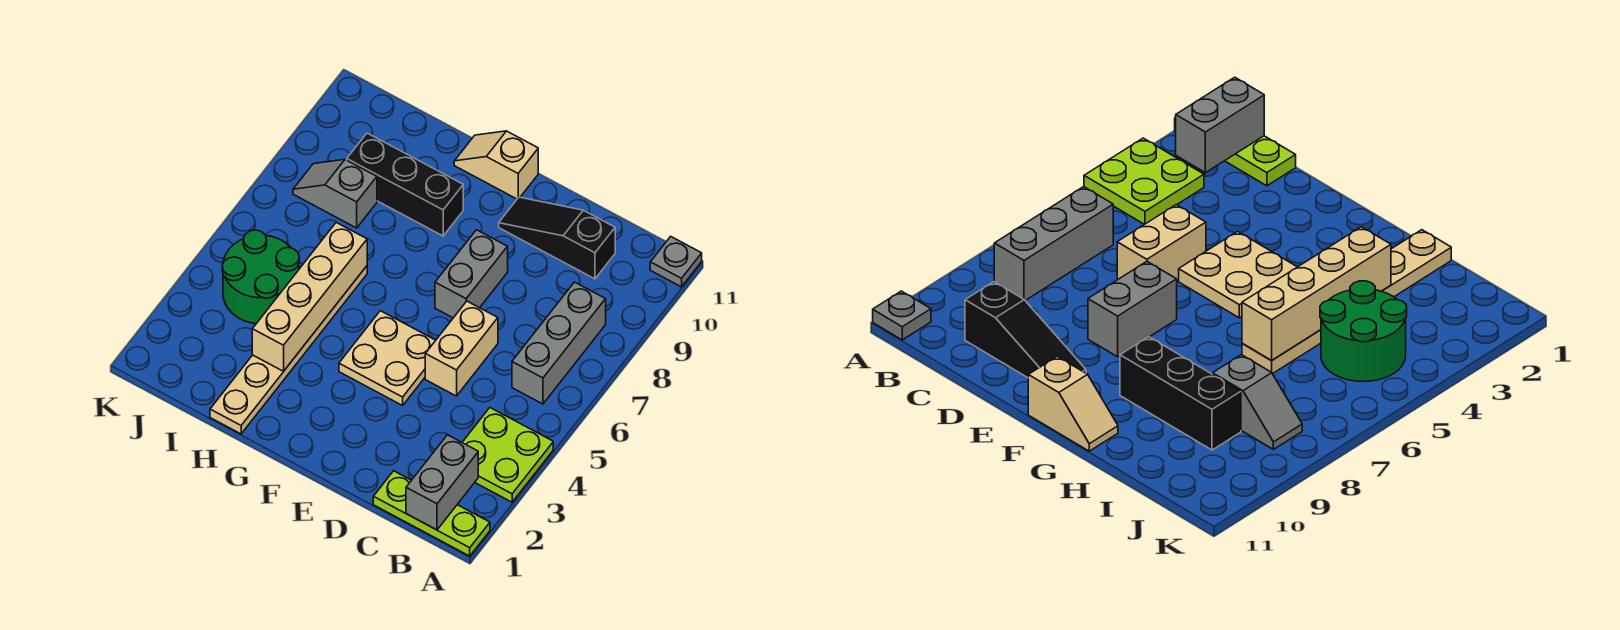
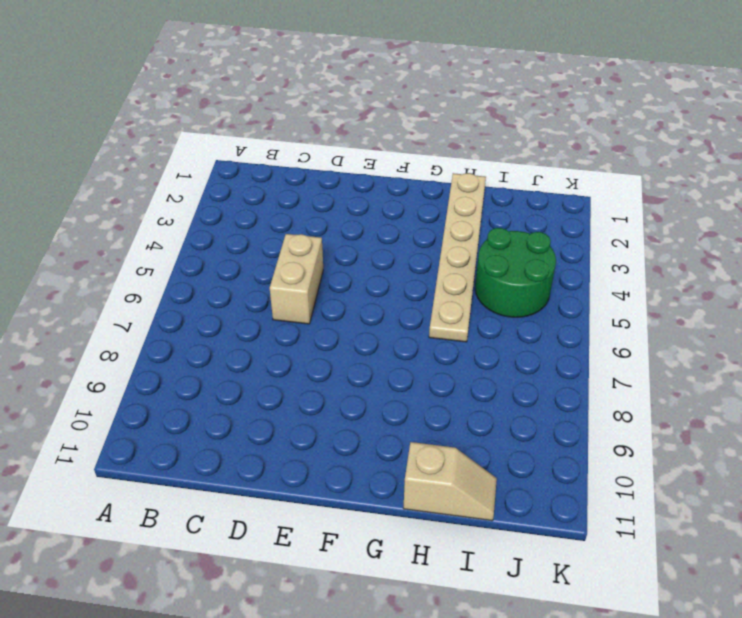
tan slope H11:I11 level 1 top H -> tan slope F11:G11 level 1 top F
none -> lime plate A1:C1 level 1
none -> lime plate A3:B4 level 1
none -> grey plate A11 level 1

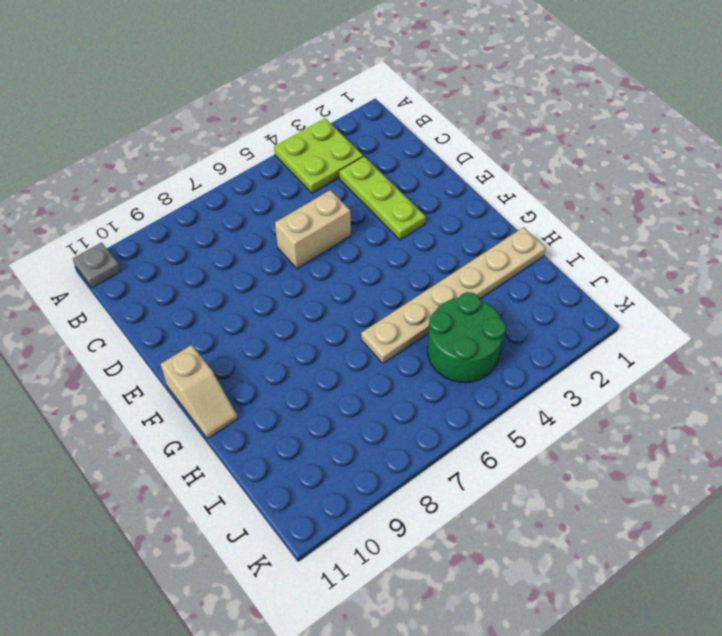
lime plate C3:E3 level 1 -> lime plate A1:C1 level 1
none -> grey brick B6:B8 level 1
none -> black slope C10:E10 level 1 top C
none -> tan plate E4:F5 level 1

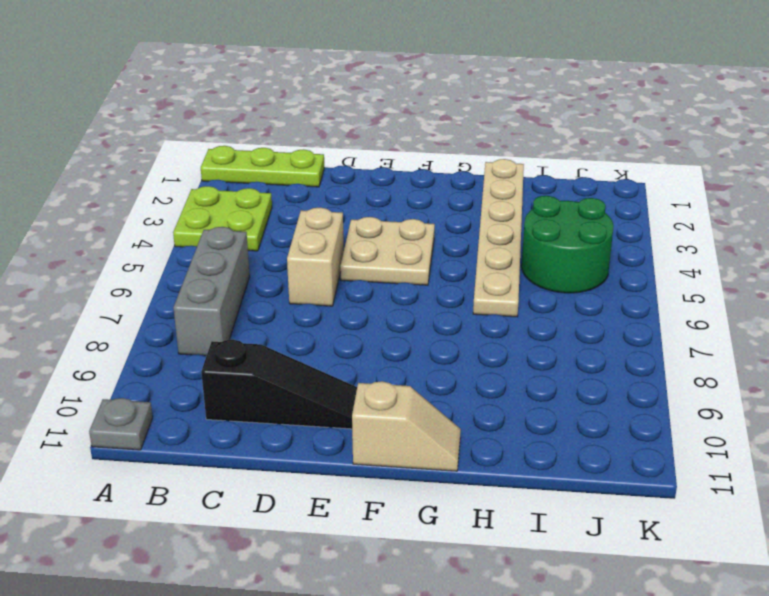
none -> grey brick E7:E8 level 1
none -> black brick G9:I9 level 1
none -> grey slope I8:J8 level 1 top I

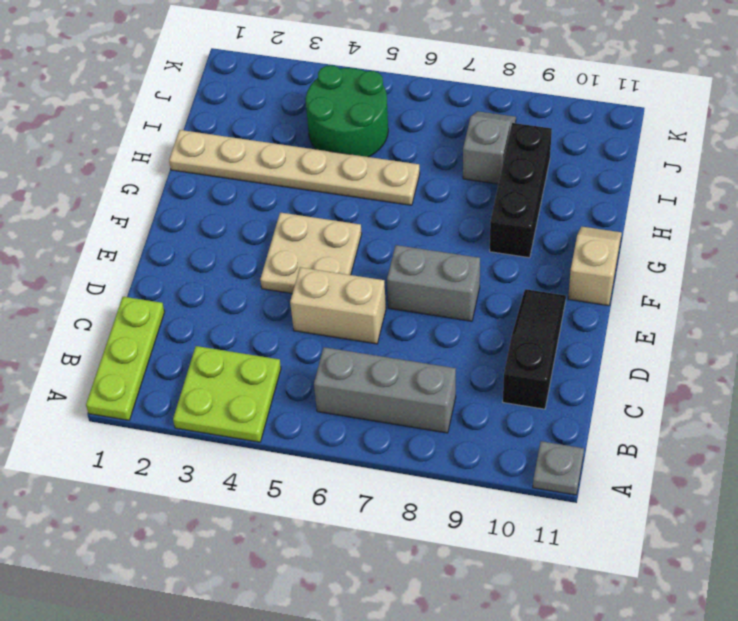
none -> grey brick B1:B2 level 2
none -> tan brick H3:H6 level 2

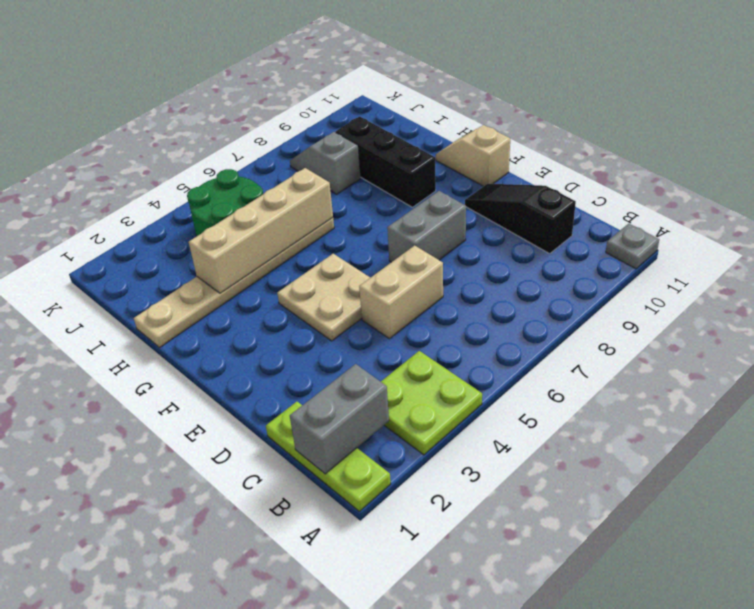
none -> grey brick B6:B8 level 1

